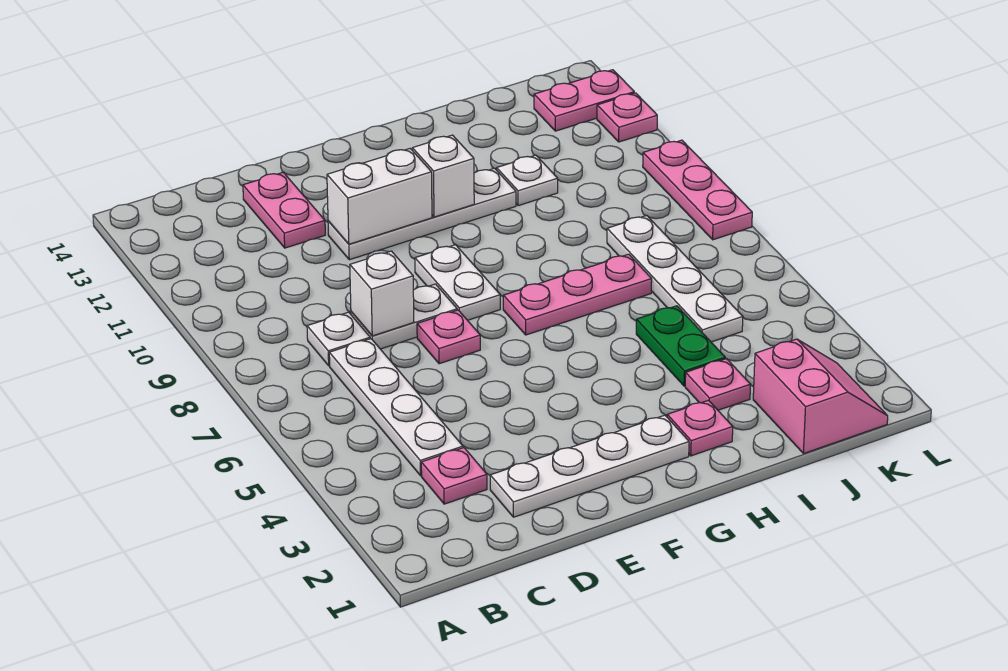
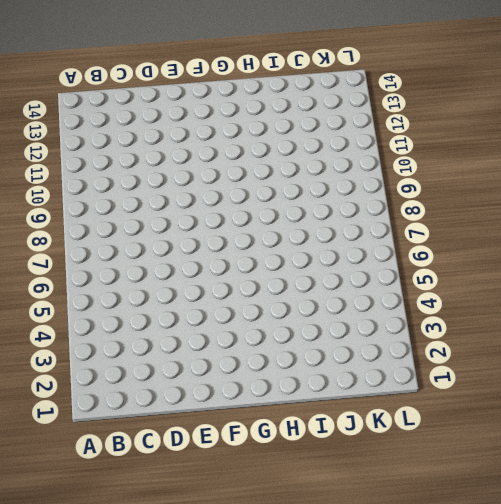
none -> pink plate C3 level 1
none -> white plate C4:C7 level 1
none -> white plate C8 level 1

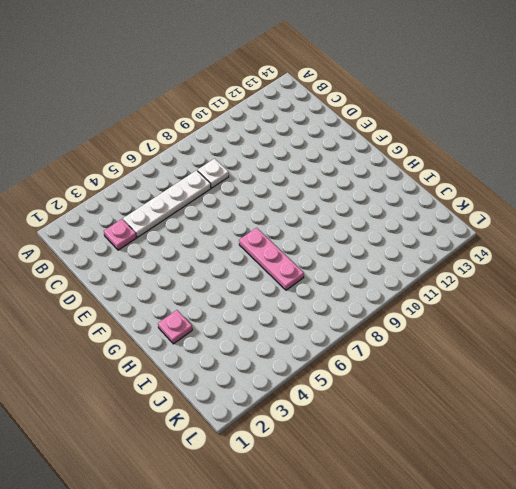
none -> white plate D2:G2 level 1
none -> white plate D8:E8 level 1
none -> pink plate D12:D13 level 1

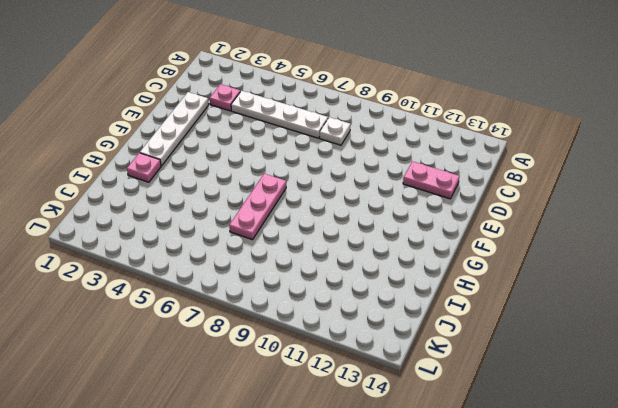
none -> white plate D8:E8 level 1
none -> pink plate E7 level 1
none -> white plate E11:H11 level 1

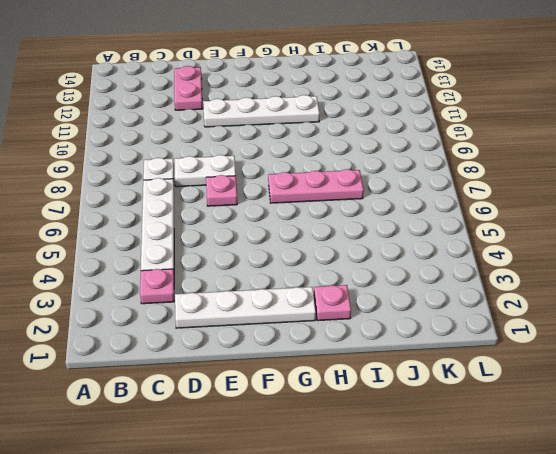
none -> white plate F8:F9 level 1
none -> pink plate I3 level 1
none -> green plate I4:I5 level 1

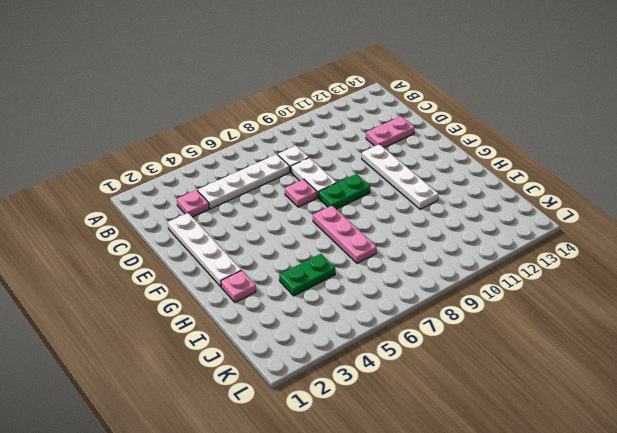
green plate F8:F9 level 1 -> white plate F8:F9 level 1
none -> pink plate I3 level 1
none -> white plate I11 level 1
none -> pink slope J1:K2 level 1 top J

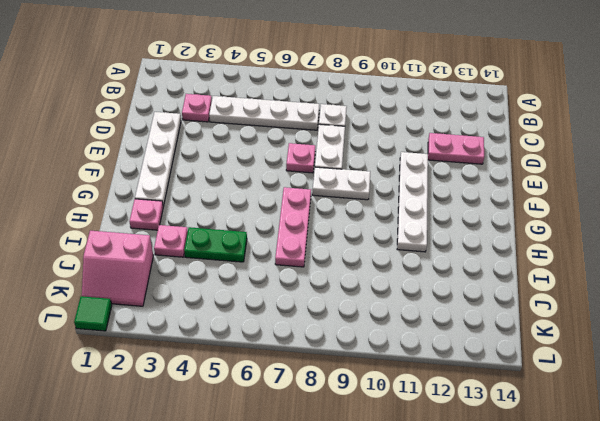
green tile L1 level 1 -> none
none -> white plate I11 level 1
none -> white plate J5:J8 level 1
none -> pink plate K13:L13 level 1

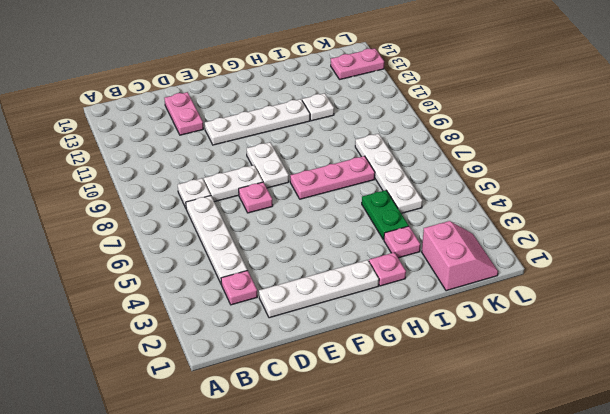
none -> pink plate L8:L10 level 1
none -> pink plate L12 level 1
none -> white brick D8 level 2

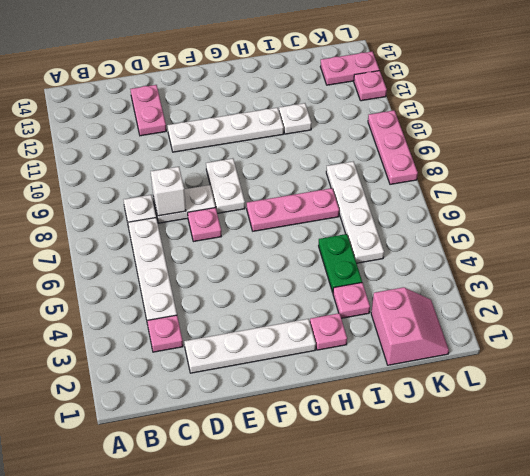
none -> white brick E11:F11 level 2
none -> white brick G11 level 2

